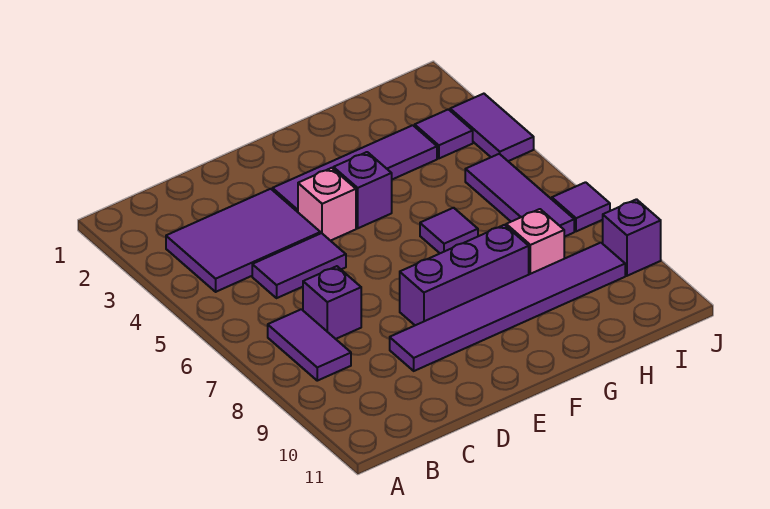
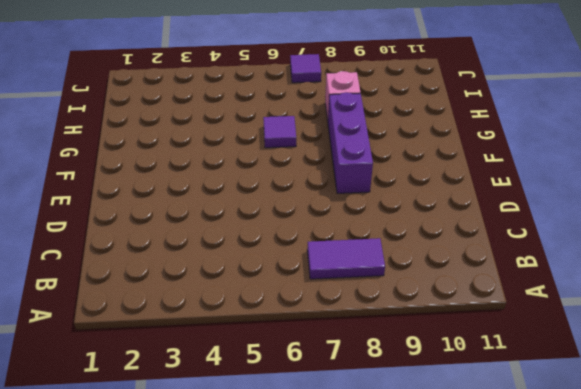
none -> purple tile B3:D4 level 1
none -> purple tile C5:D5 level 1
none -> purple brick C7 level 1

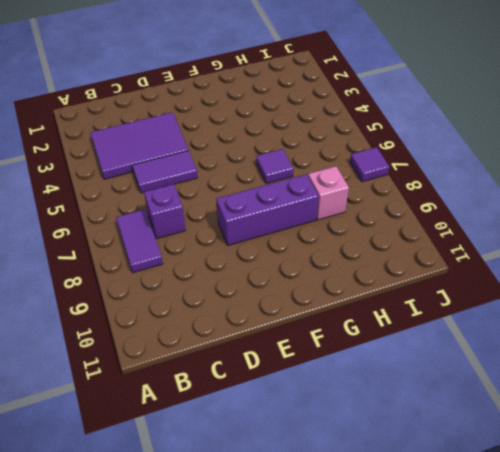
none -> purple tile D9:I9 level 1
none -> purple tile E3:H3 level 1
none -> pink brick E4 level 1

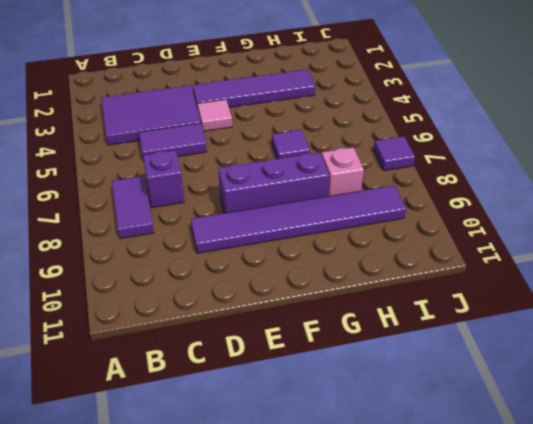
pink tile E4 level 1 -> pink brick E4 level 1
none -> purple brick F4 level 1
none -> purple tile I3 level 1
none -> purple tile I5:I7 level 1

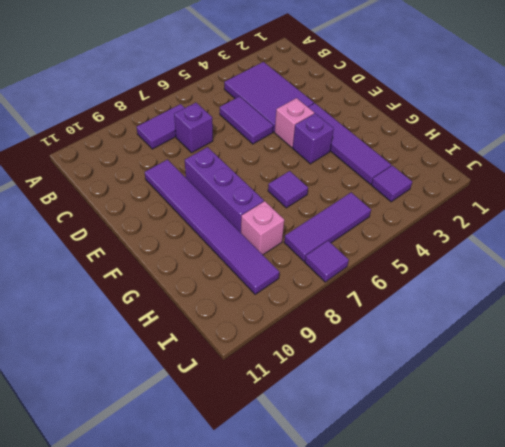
none -> purple tile J3:J4 level 1
none -> purple brick J9 level 1

